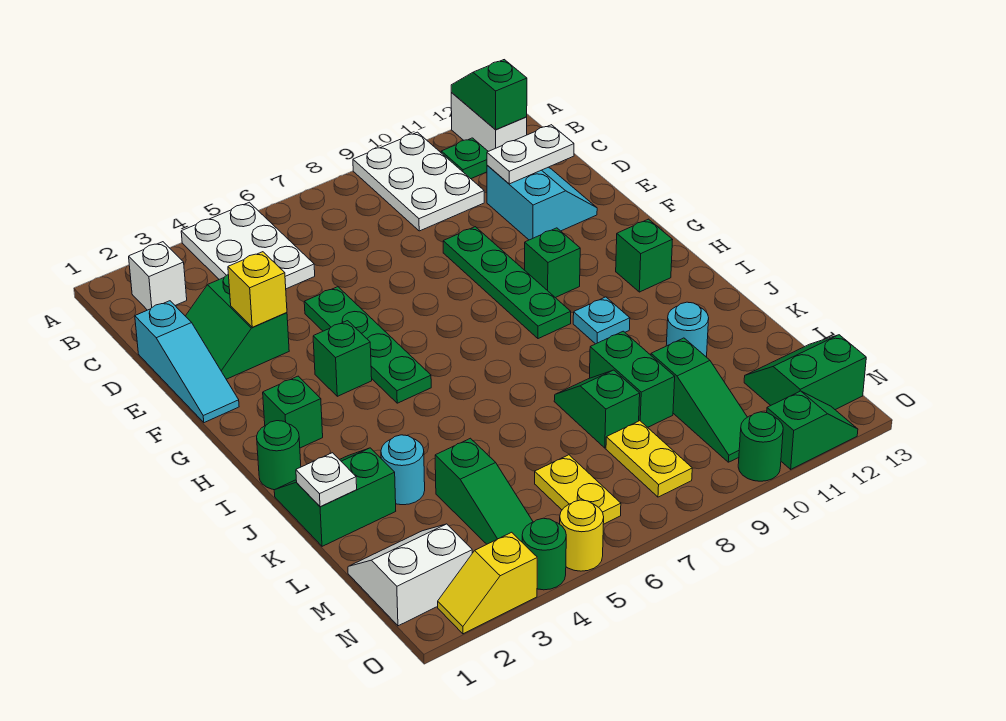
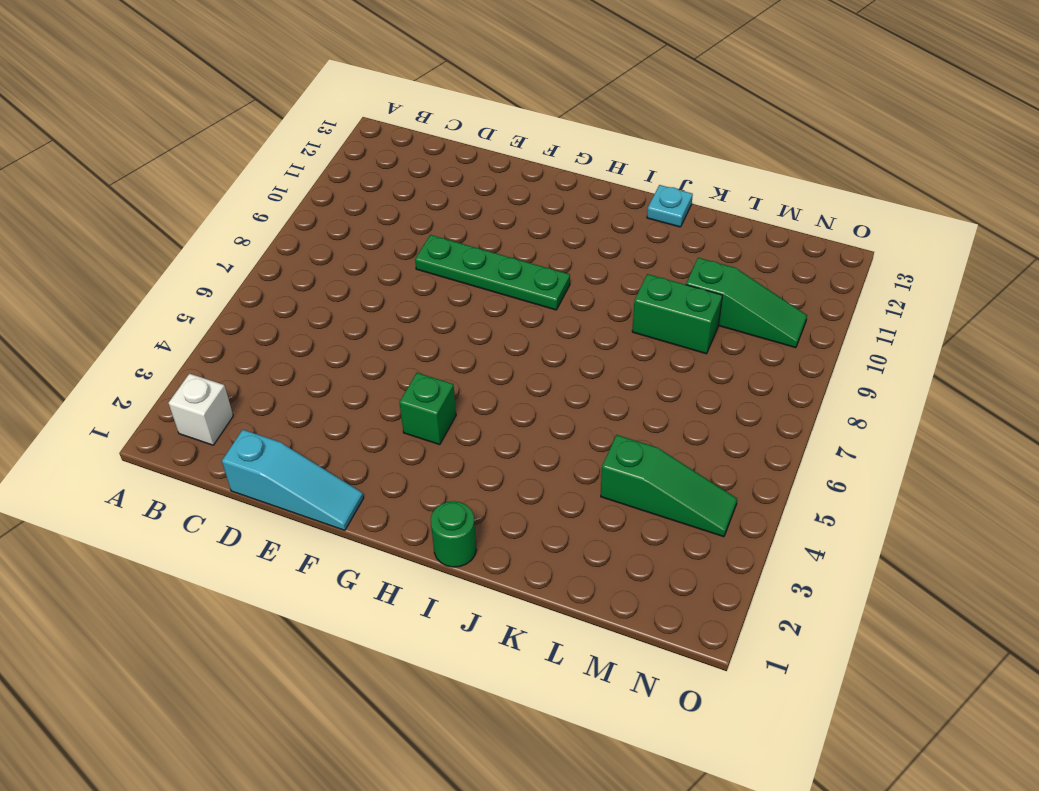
cyan plate J13 level 1 -> cyan plate I10 level 1
none -> white plate A4:C5 level 1
none -> white plate A9:C10 level 1
none -> white brick A12:B12 level 1
none -> green plate B11 level 1

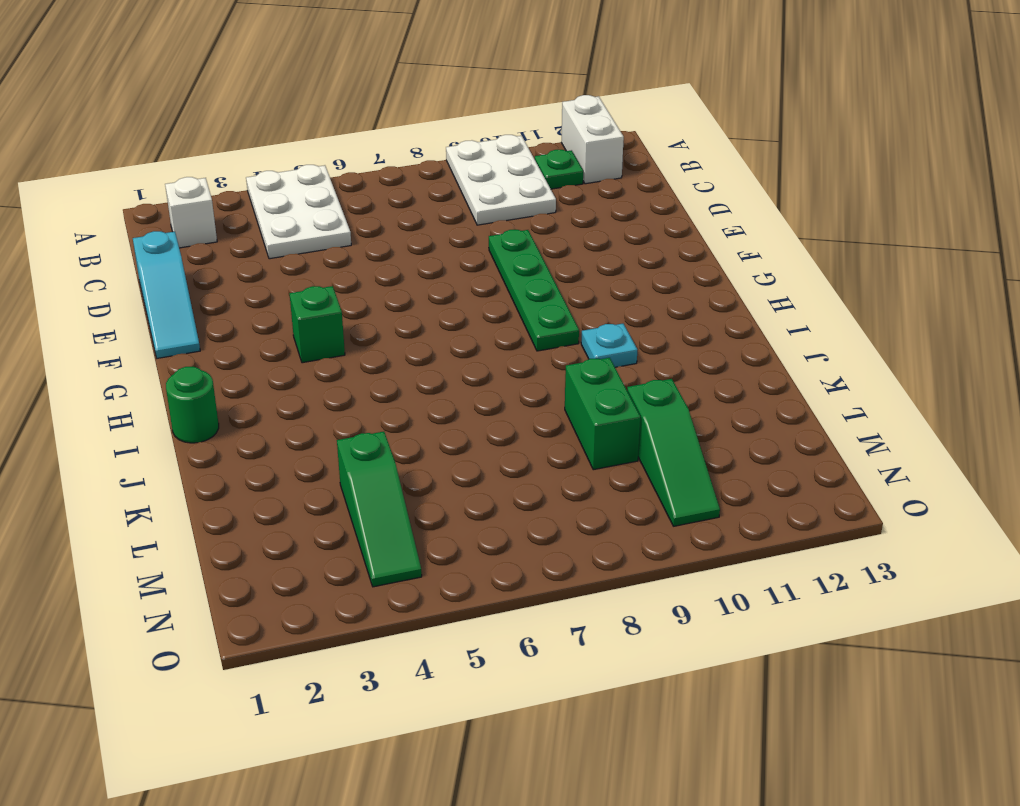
none -> green slope D2:E3 level 1 top 3
none -> cyan slope D11:E12 level 1 top 11
none -> green plate E5:H5 level 1
none -> green brick G10 level 1

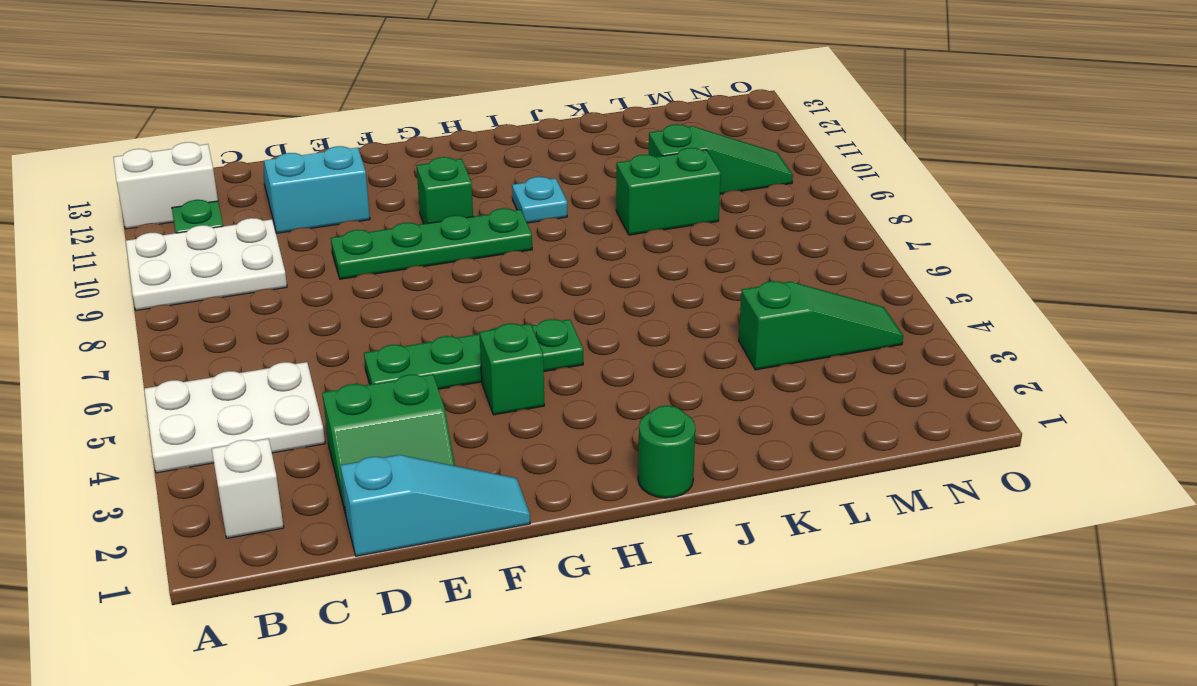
none -> green brick H2 level 1
none -> green brick H12 level 1
none -> green slope J1:K2 level 1 top K
none -> cyan round brick K3 level 1

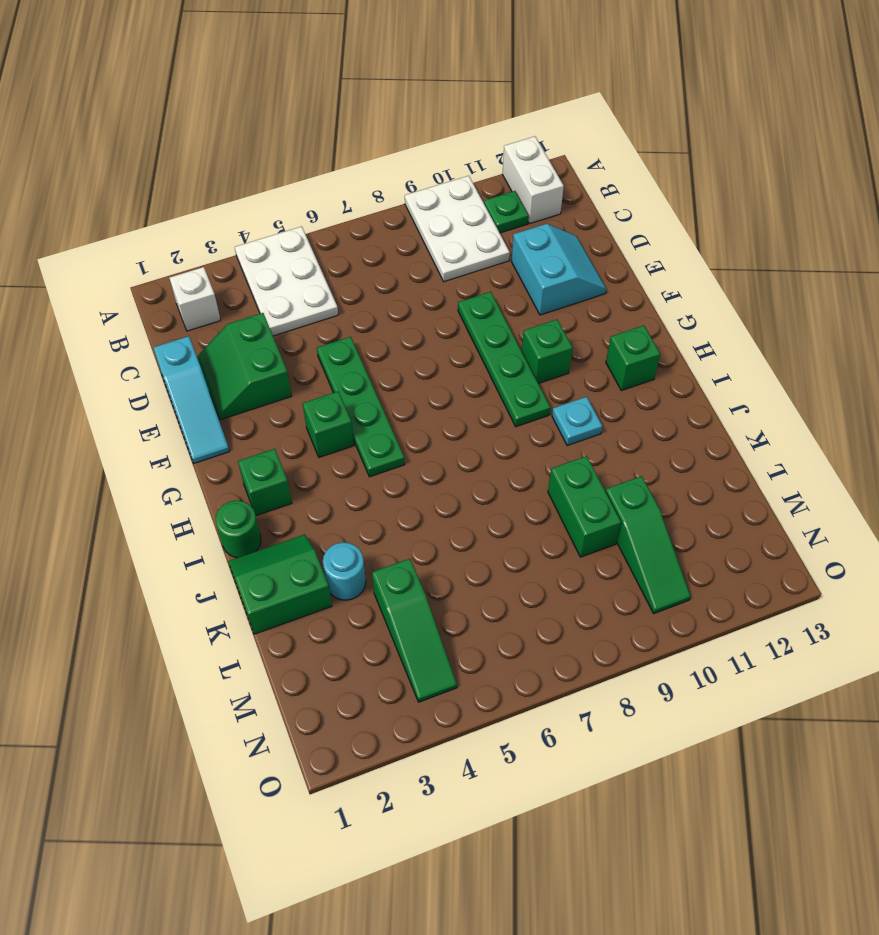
none -> green slope K8:L8 level 1 top L
none -> cyan round brick K11 level 1
none -> white slope M1:N2 level 1 top N
none -> yellow plate M6:N6 level 1

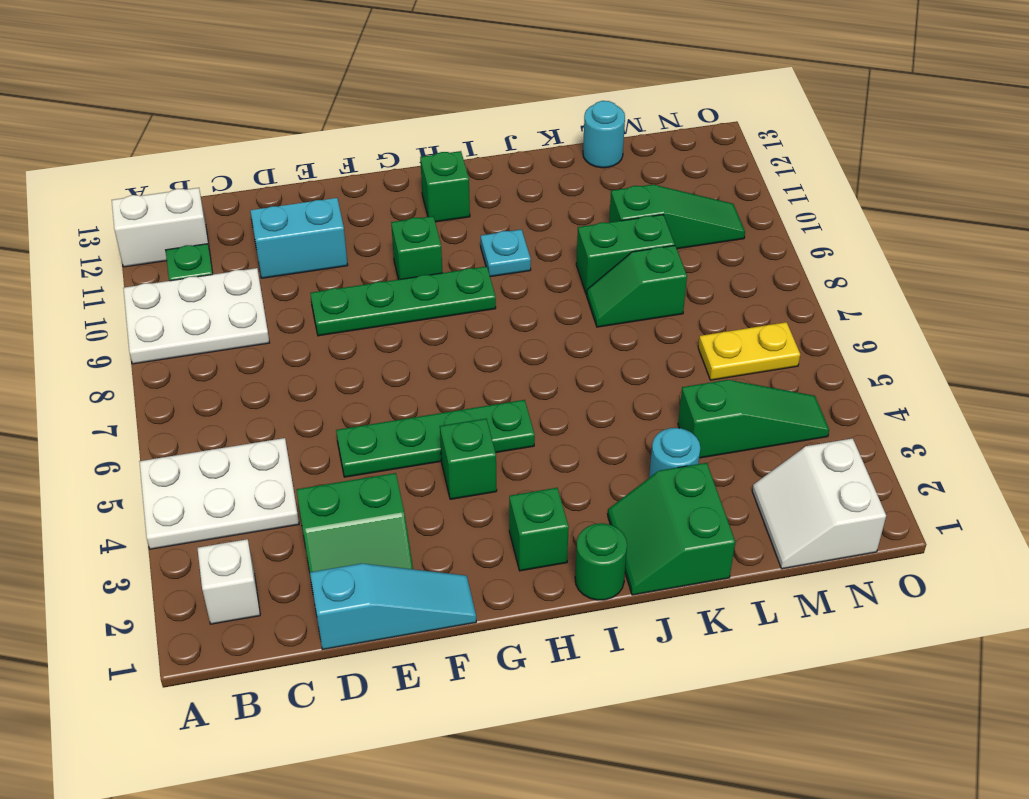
cyan round brick L13 level 1 -> cyan round brick K11 level 1
none -> yellow plate M8:N8 level 1
none -> green slope M12:N13 level 1 top N
none -> yellow slope O2:O3 level 1 top 3
none -> green round brick O4 level 1

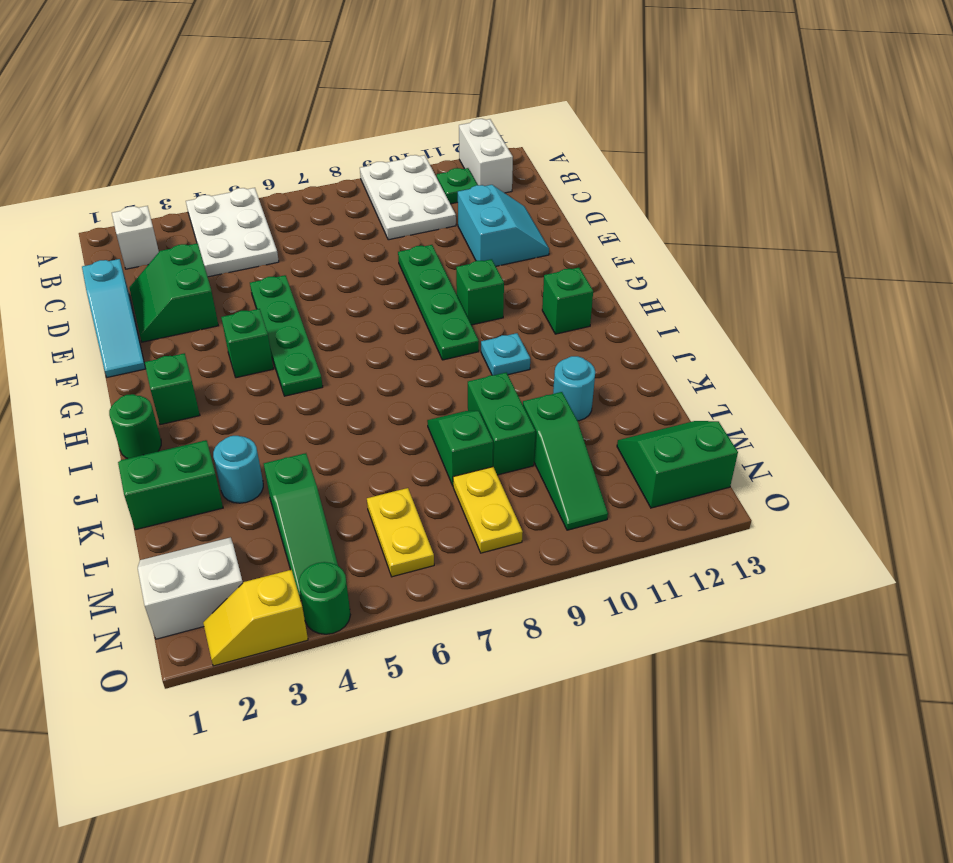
none -> yellow round brick O5 level 1
none -> green round brick O10 level 1
none -> green slope O11:O12 level 1 top 11
none -> green slope A12:B12 level 2 top B

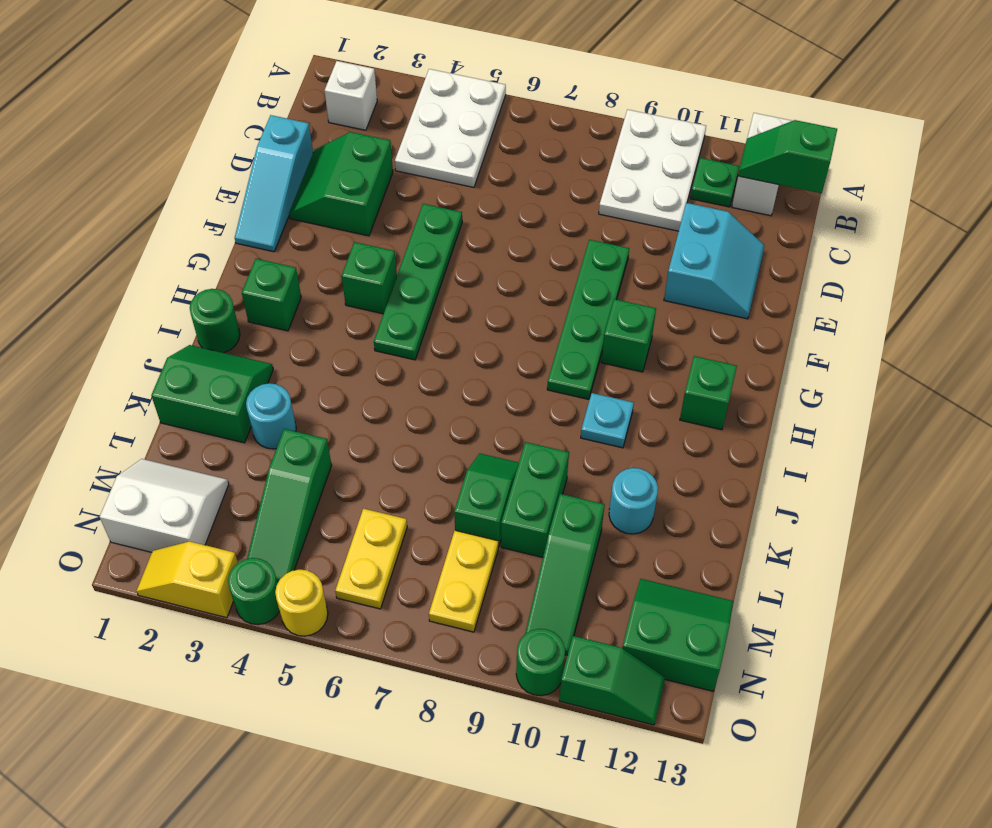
green slope B12:B13 level 2 top 13 -> green slope A12:B12 level 2 top B
none -> white plate D11:D12 level 2
none -> yellow brick E3 level 2
none -> white plate K1 level 2

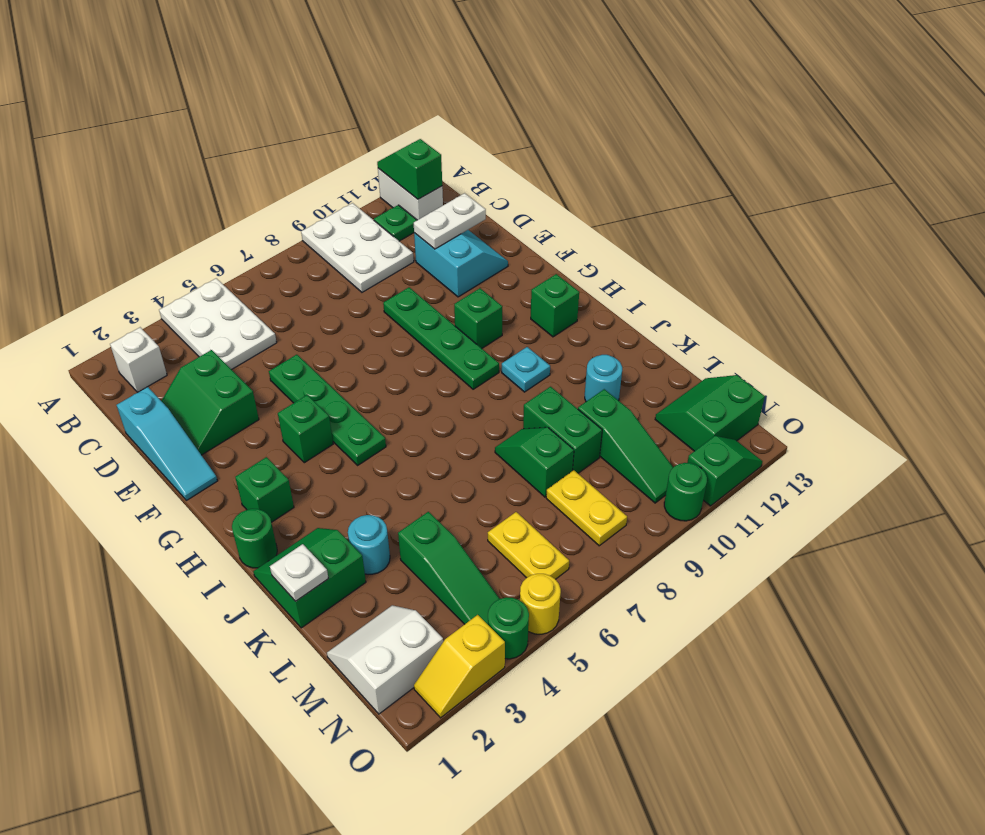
none -> yellow brick E3 level 2

